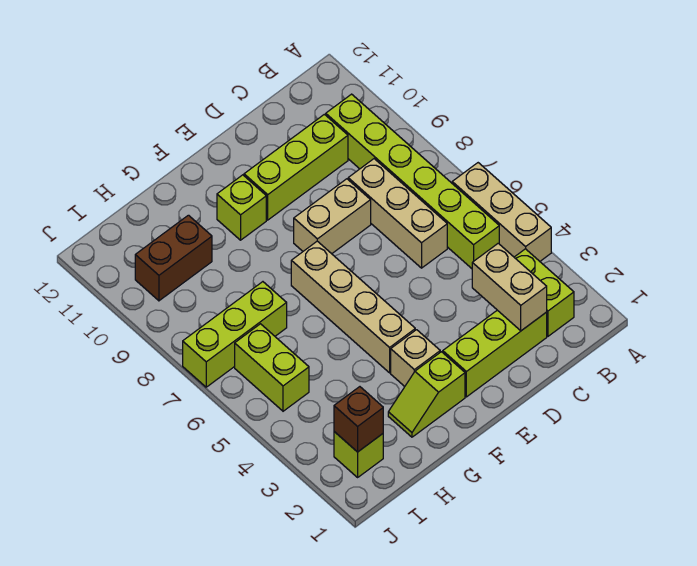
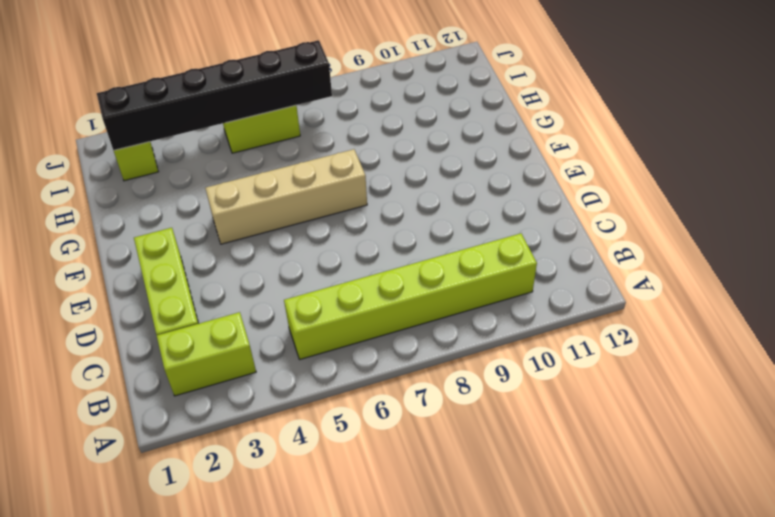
black brick I2:I7 level 2 -> brown brick I2 level 2
none -> tan brick A4:A6 level 1
none -> tan brick C6:C8 level 1
none -> lime brick C10:E10 level 1

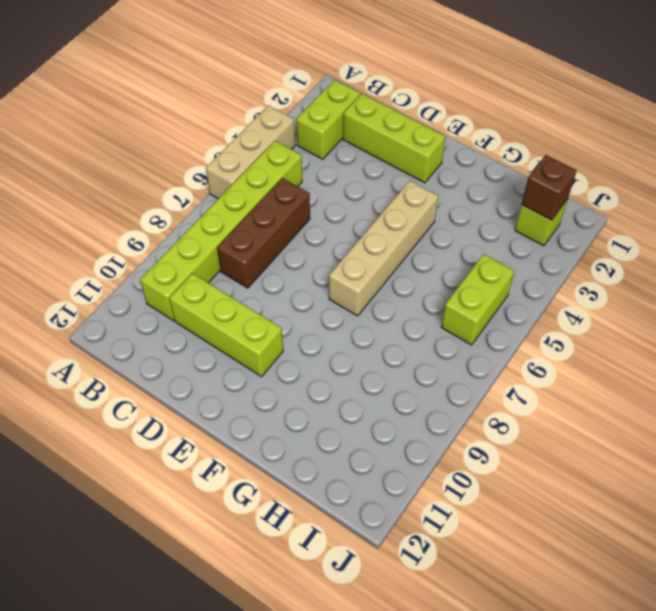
brown brick C6:C8 level 1 -> tan brick C6:C8 level 1
none -> tan brick D8:E8 level 1
none -> lime slope F2:G2 level 1 top F
none -> tan brick F3 level 1

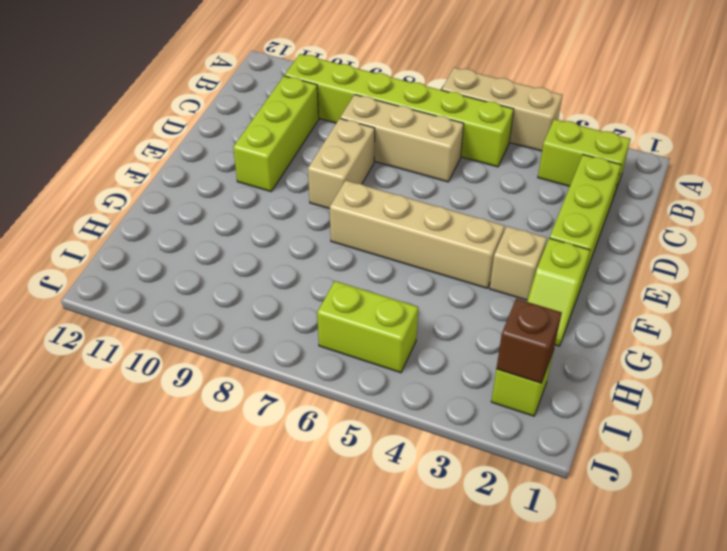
none -> lime brick F10 level 1
none -> lime brick H7:J7 level 1
none -> brown brick H10:I10 level 1

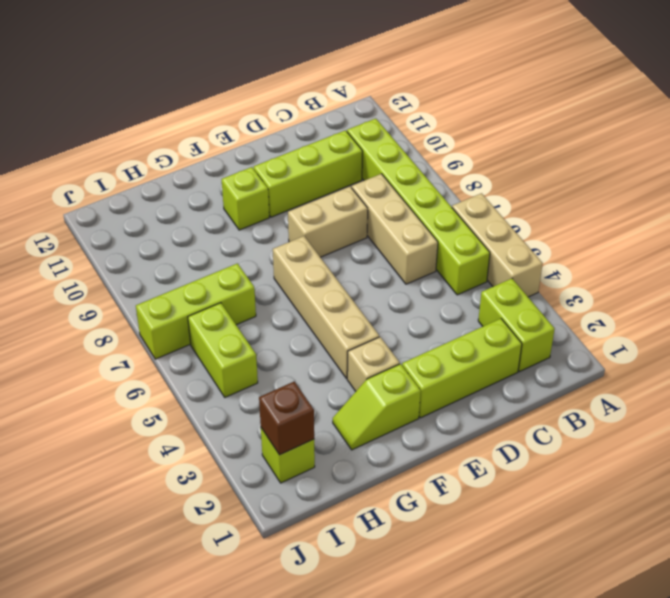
none -> brown brick H10:I10 level 1
none -> tan brick C2:C3 level 2

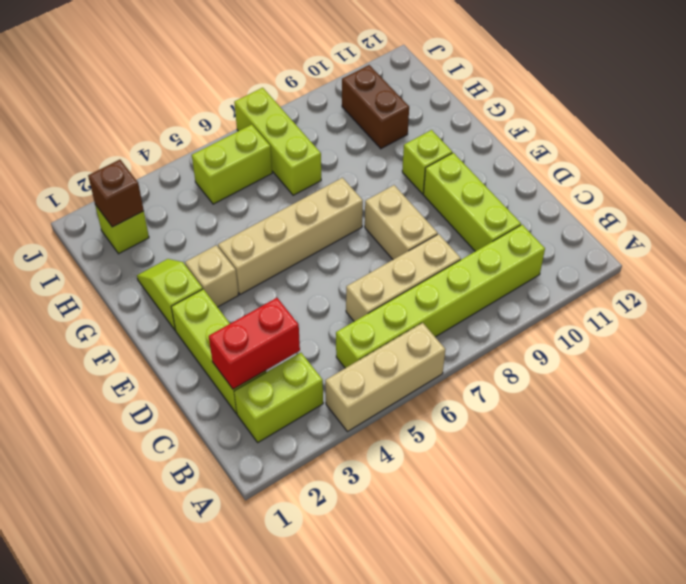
red brick C2:C3 level 2 -> tan brick C2:C3 level 2

